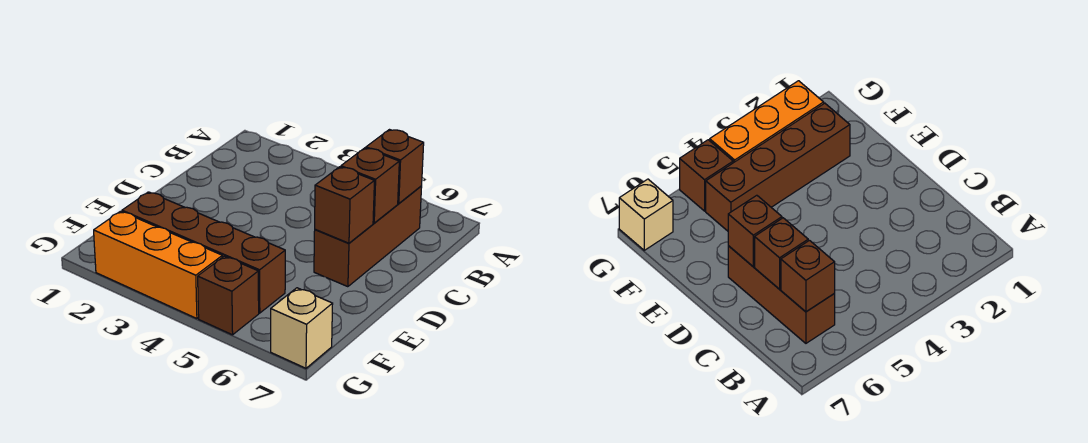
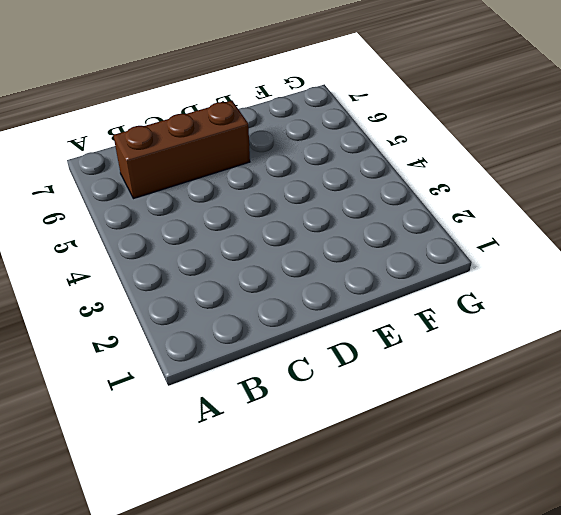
none -> brown brick F2:F5 level 1
none -> orange brick G2:G4 level 1

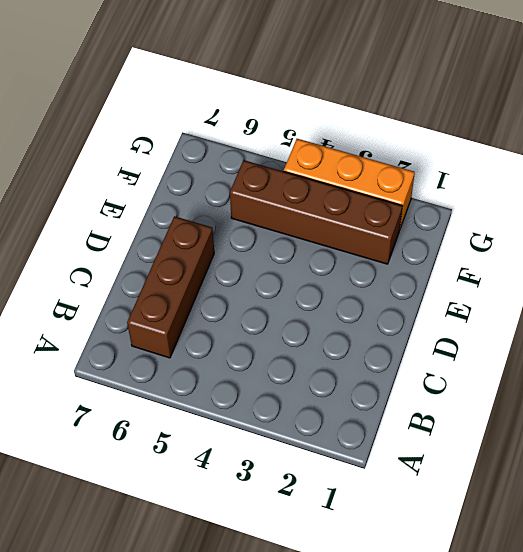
none -> brown brick G5 level 1
none -> tan brick G7 level 1

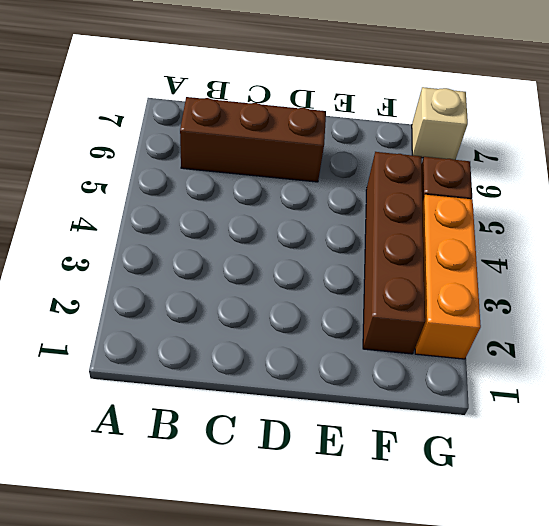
none -> brown brick B6 level 2
none -> brown brick C6 level 2

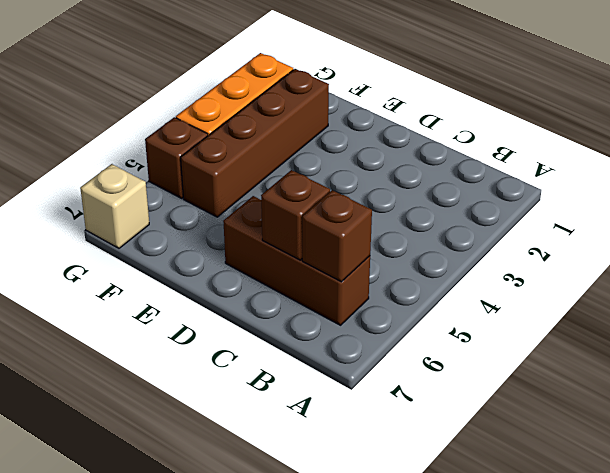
none -> brown brick D6 level 2

